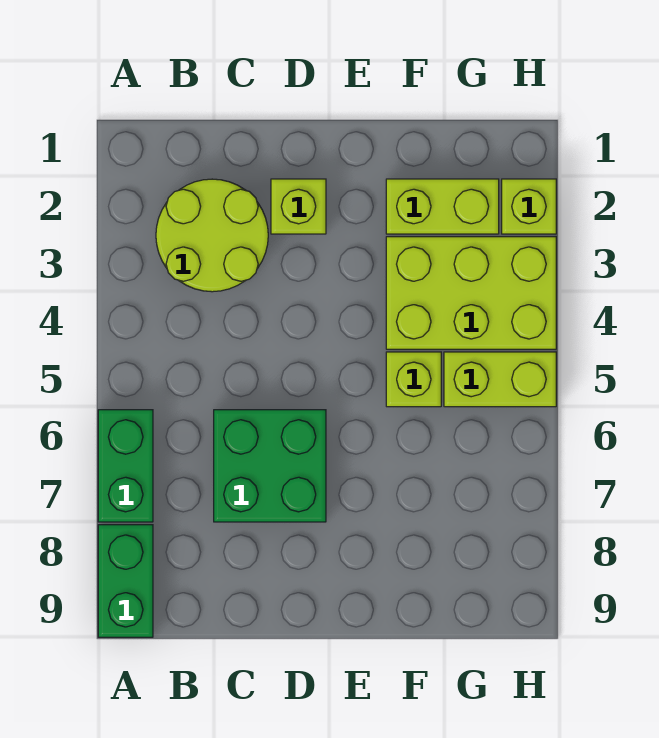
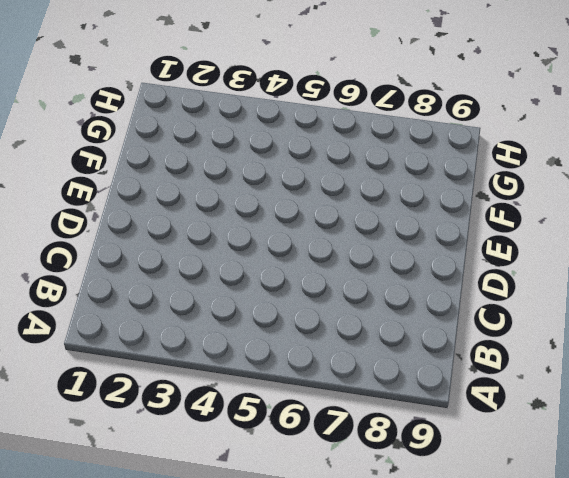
none -> green brick A6:A7 level 1
none -> green brick A8:A9 level 1

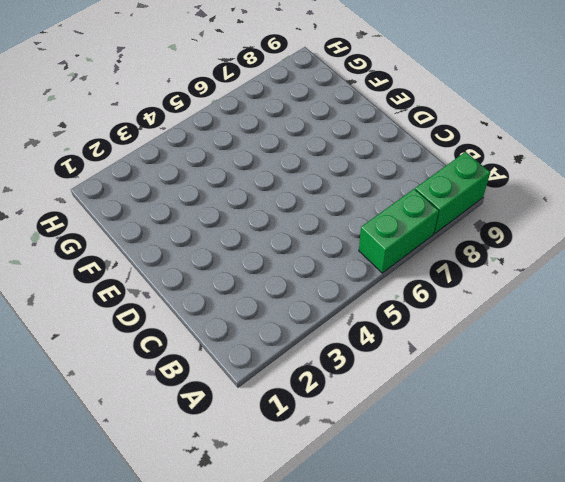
none -> lime round brick B2:C3 level 1
none -> green brick C6:D7 level 1

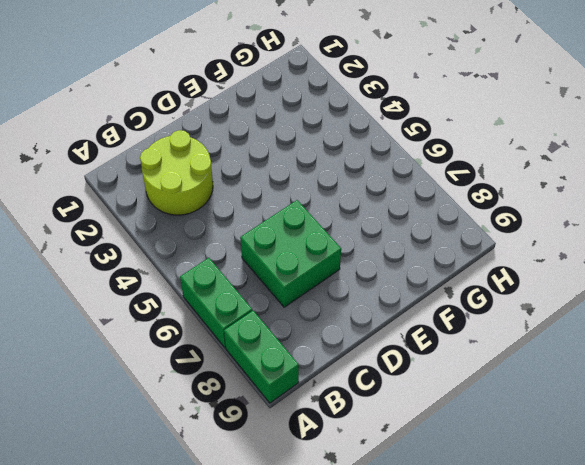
none -> lime brick D2 level 1
none -> lime brick F2:G2 level 1

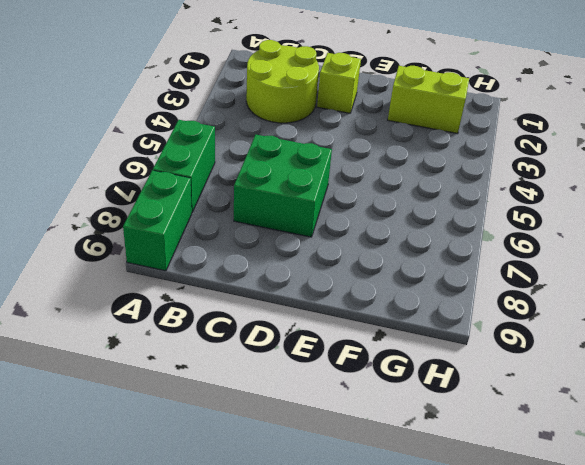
none -> lime brick F3:H4 level 1
none -> lime brick F5 level 1

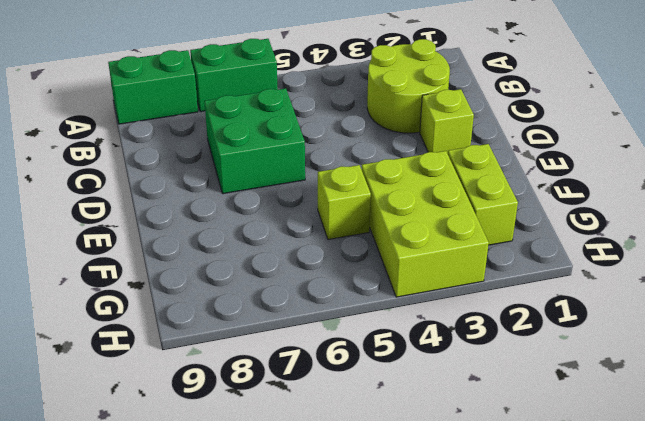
none -> lime brick G5:H5 level 1
none -> lime brick H2 level 1

